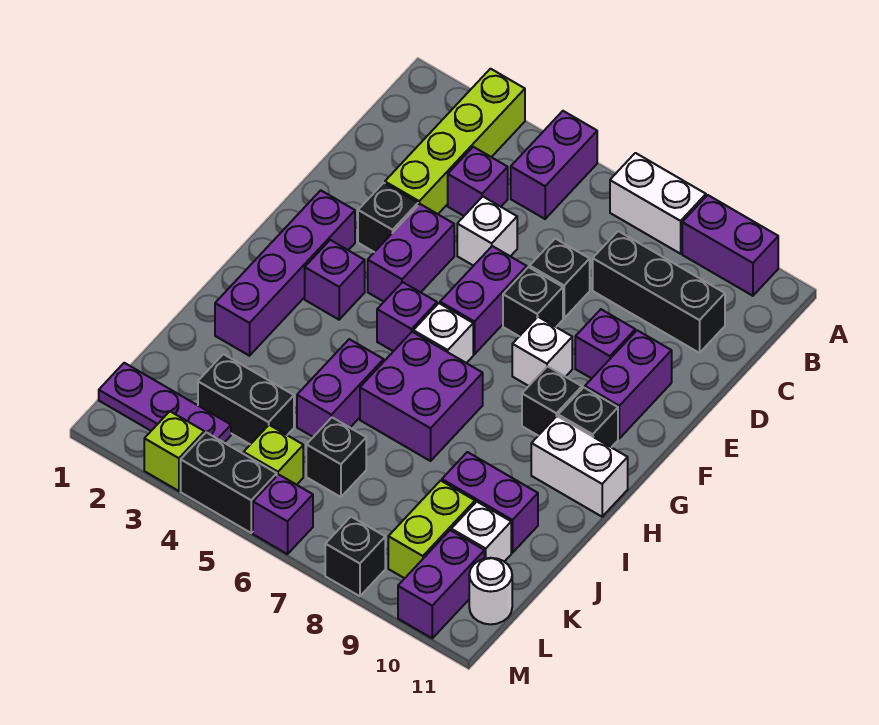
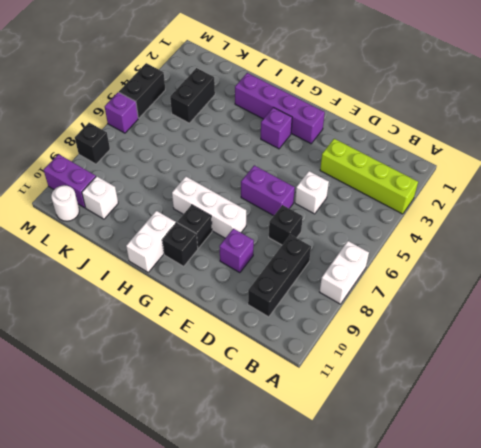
white brick F8:H8 level 1 -> white brick F8 level 1
none -> purple brick A5:B5 level 1
none -> purple brick A9:A10 level 1
none -> purple brick C4 level 1
none -> black brick E3 level 1

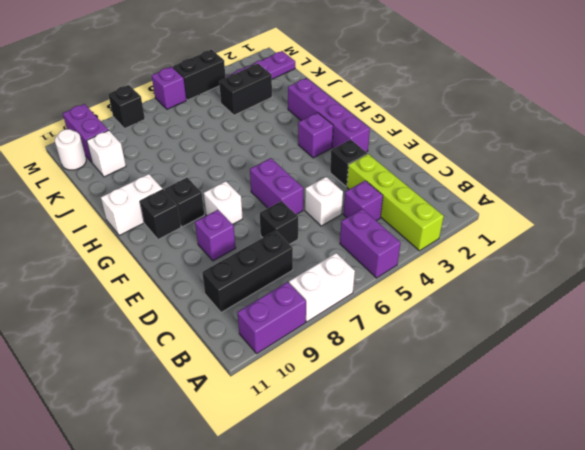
none -> purple brick E4:F4 level 1
none -> black brick E7 level 1
none -> purple brick E10:F10 level 1
none -> purple brick G5 level 1

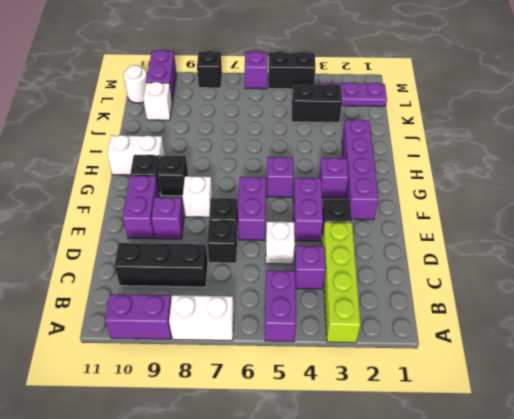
none -> white brick G6 level 1
none -> purple brick H6:I7 level 1
none -> purple brick I5:J5 level 1
none -> purple brick J9:J10 level 1

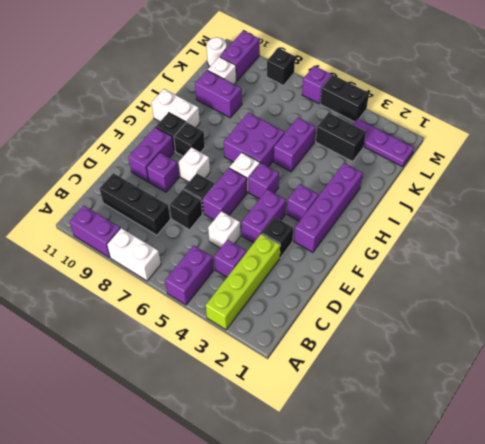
none -> black brick K6 level 1
none -> lime brick K9:L9 level 1
none -> lime brick L5 level 1
none -> lime brick M3 level 1

